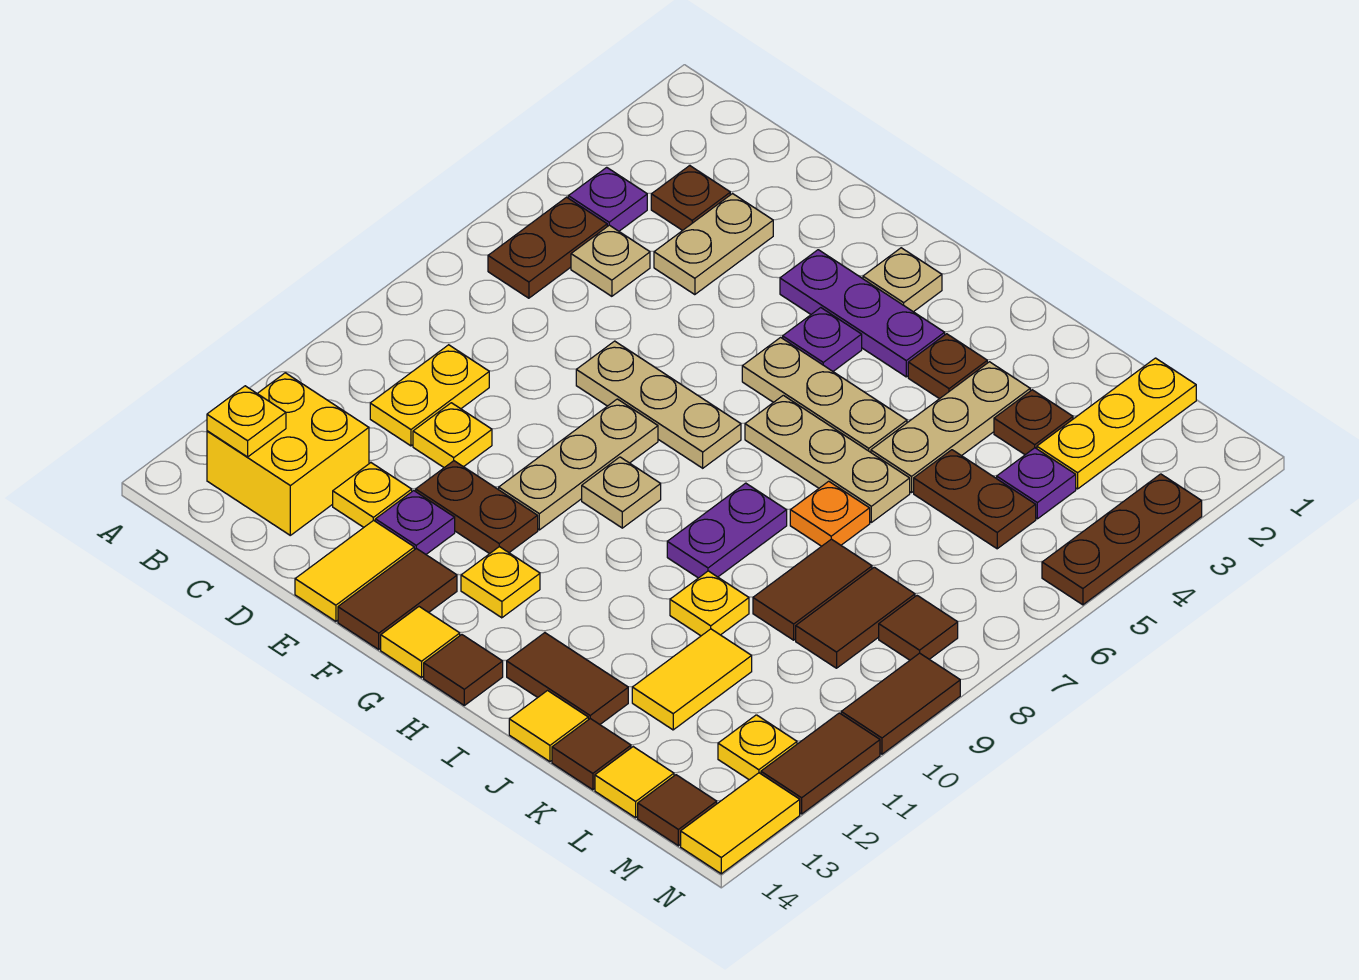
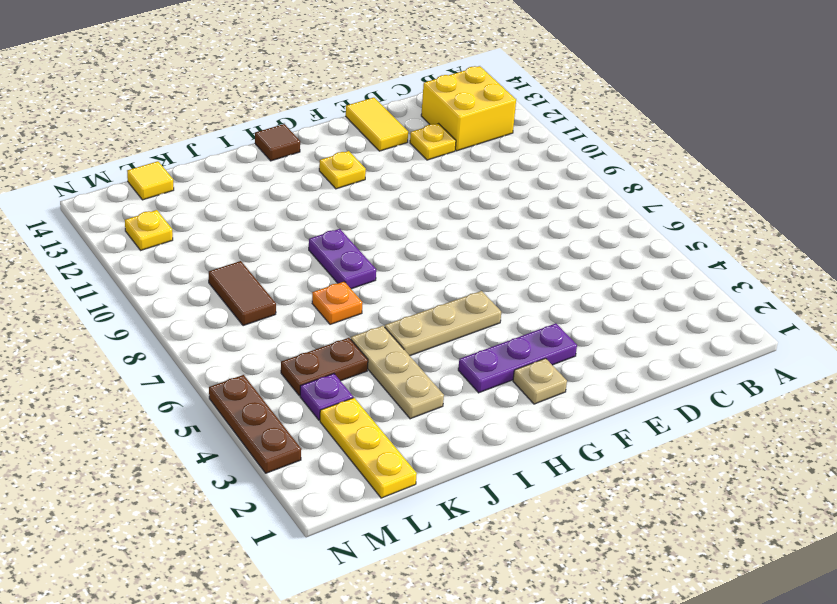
none -> purple plate B4 level 1
none -> brown plate B5:B6 level 1
none -> brown plate C3 level 1
none -> tan plate C5 level 1

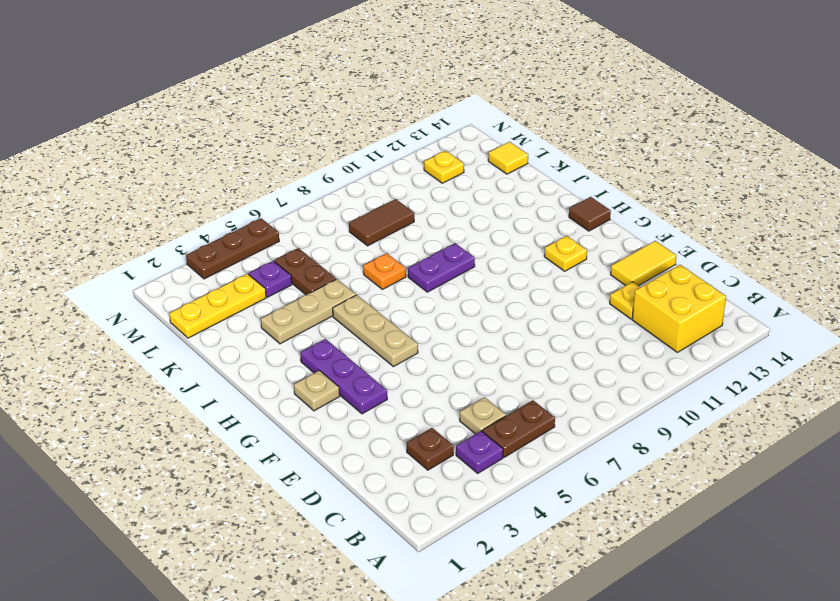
none -> yellow plate C9:C10 level 1
none -> tan plate D3:D4 level 1
none -> yellow plate D10 level 1
none -> tan plate E7:G7 level 1

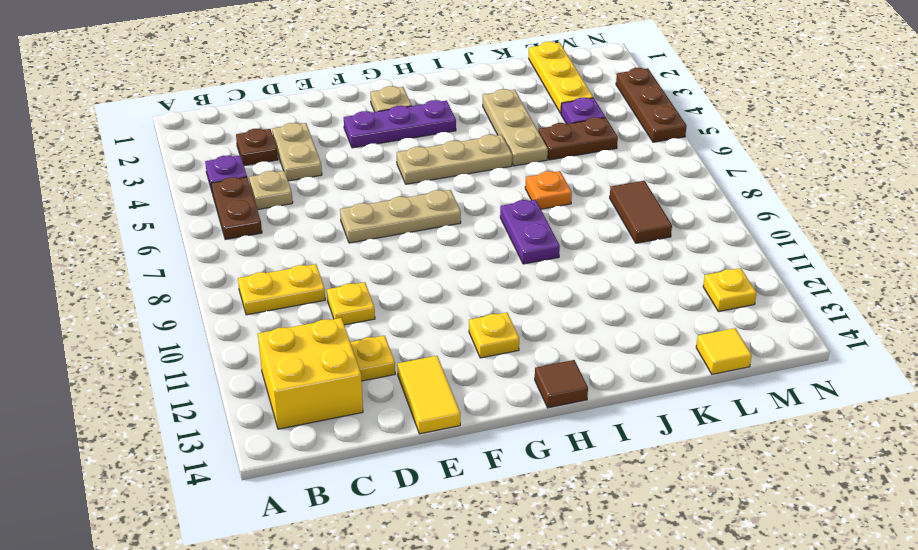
yellow plate B9:C9 level 1 -> yellow plate C9:C10 level 1
none -> brown plate E11:F11 level 1
none -> purple plate E12 level 1
none -> tan plate F8:F10 level 1
none -> brown tile F13:F14 level 1

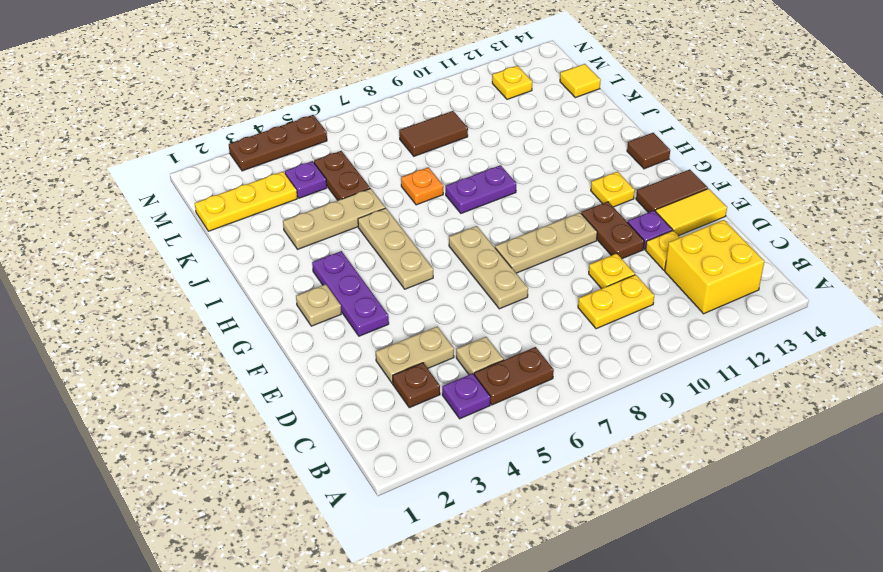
none -> purple plate G4 level 1
none -> tan plate G9 level 1
none -> yellow tile G14 level 1
none -> tan plate H6:J6 level 1

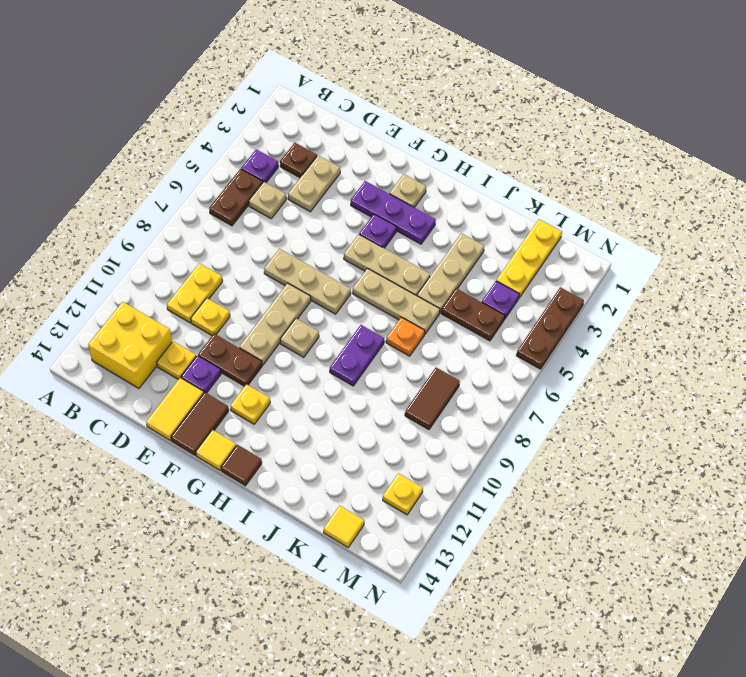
none -> brown plate I3 level 1
none -> brown tile I13:J13 level 1
none -> yellow plate J10 level 1
none -> yellow tile J14 level 1

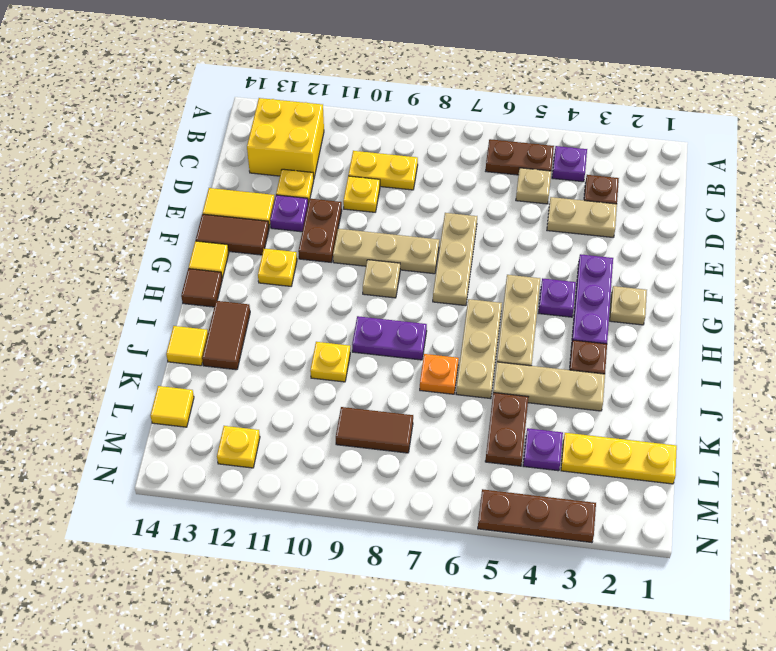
none -> brown plate K3 level 1
none -> brown tile K8:K9 level 1
none -> yellow tile K11:K12 level 1
none -> brown tile K14 level 1

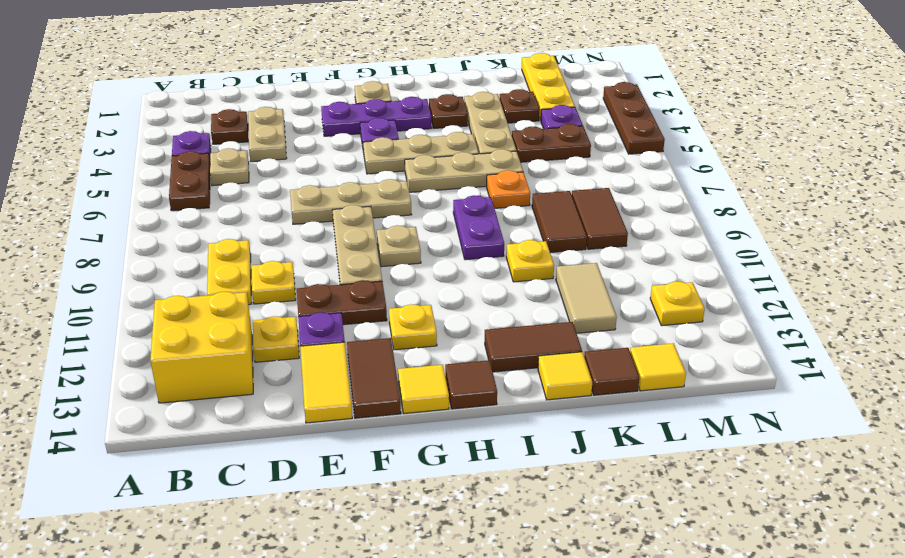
tan tile K11:K12 level 1 -> yellow tile K11:K12 level 1
none -> brown tile M8 level 1
none -> brown tile M14 level 1
none -> brown tile N9:N10 level 1
none -> brown tile N11:N12 level 1

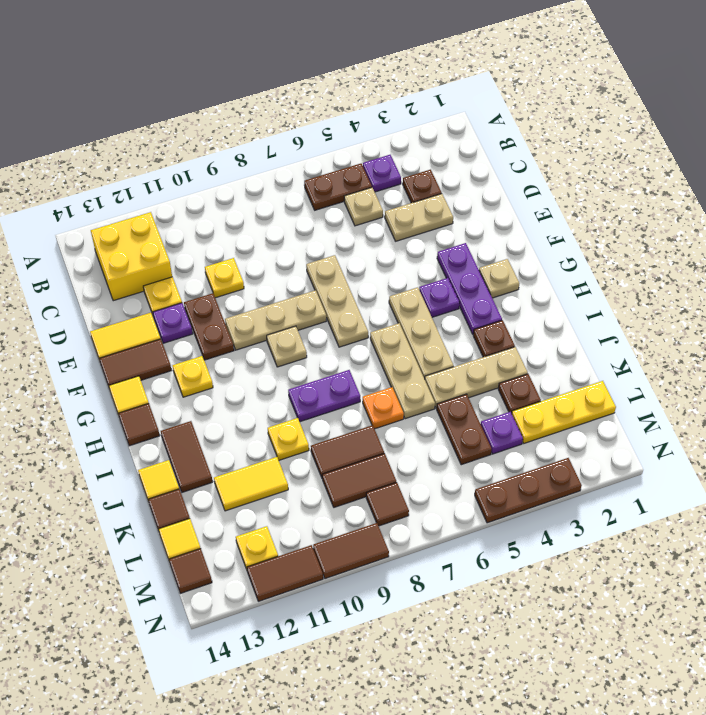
none -> yellow plate C9:C10 level 1
none -> yellow tile N13:N14 level 1
none -> yellow plate B13 level 2

